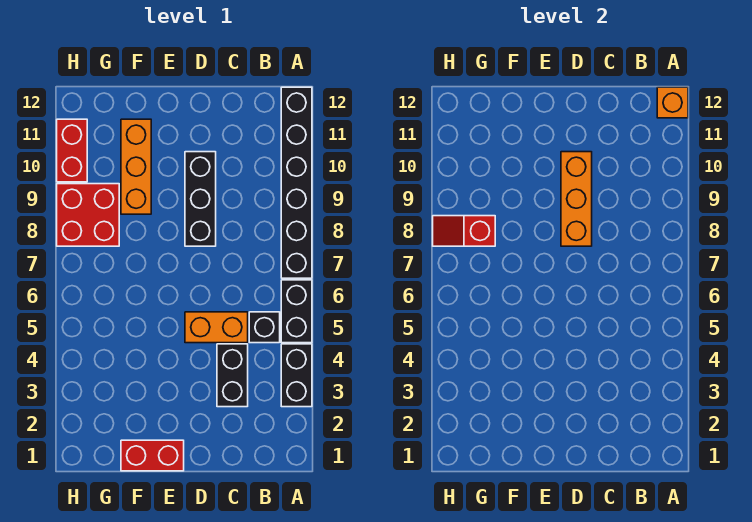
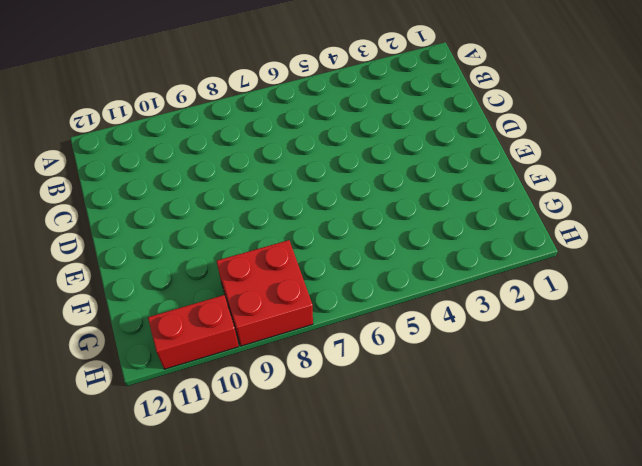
none -> black brick A3:A4 level 1
none -> black brick A5:A6 level 1
none -> black brick A7:A12 level 1

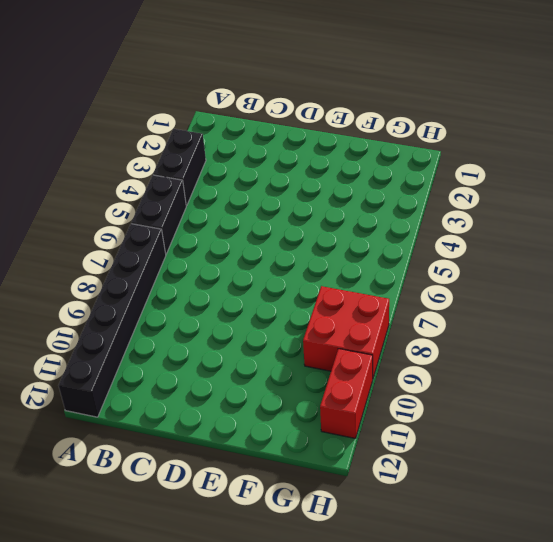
none -> black brick B5 level 1
none -> black brick C3:C4 level 1
none -> orange brick C5:D5 level 1

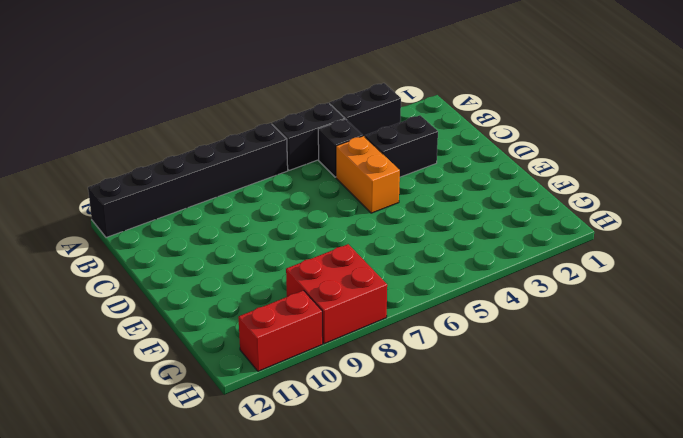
none -> black brick D8:D10 level 1
none -> red brick E1:F1 level 1
none -> orange brick F9:F11 level 1

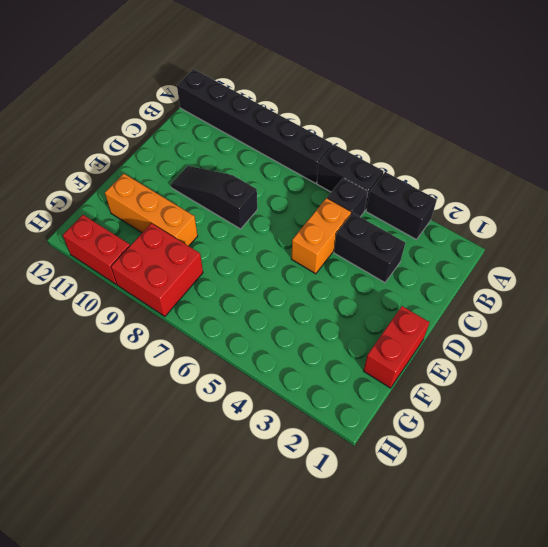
black slope D8:D10 level 1 top 8 -> black brick D8:D10 level 1
none -> orange brick A12 level 2
none -> orange brick D8:D10 level 2
none -> red slope G8:H8 level 2 top G

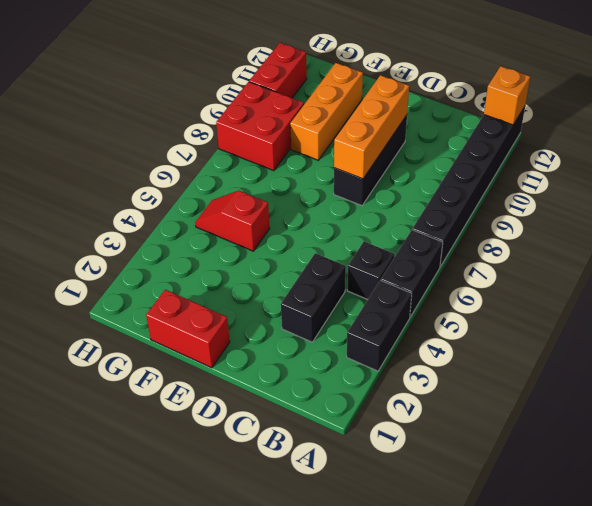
red slope F5:G5 level 1 top F -> red slope G8:H8 level 2 top G
none -> orange brick C5:D5 level 1

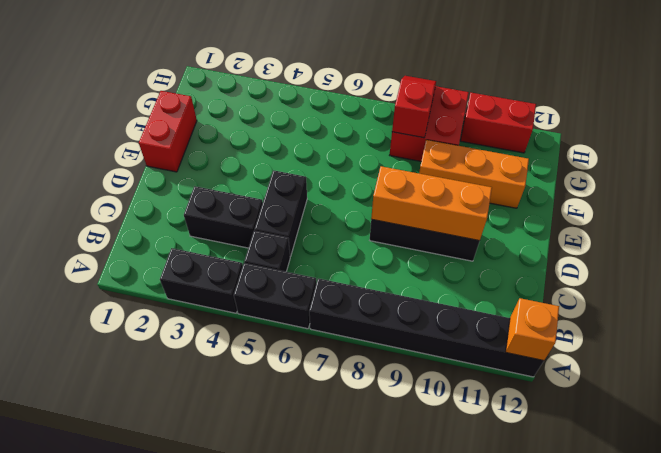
black brick C5:D5 level 1 -> orange brick C5:D5 level 1

